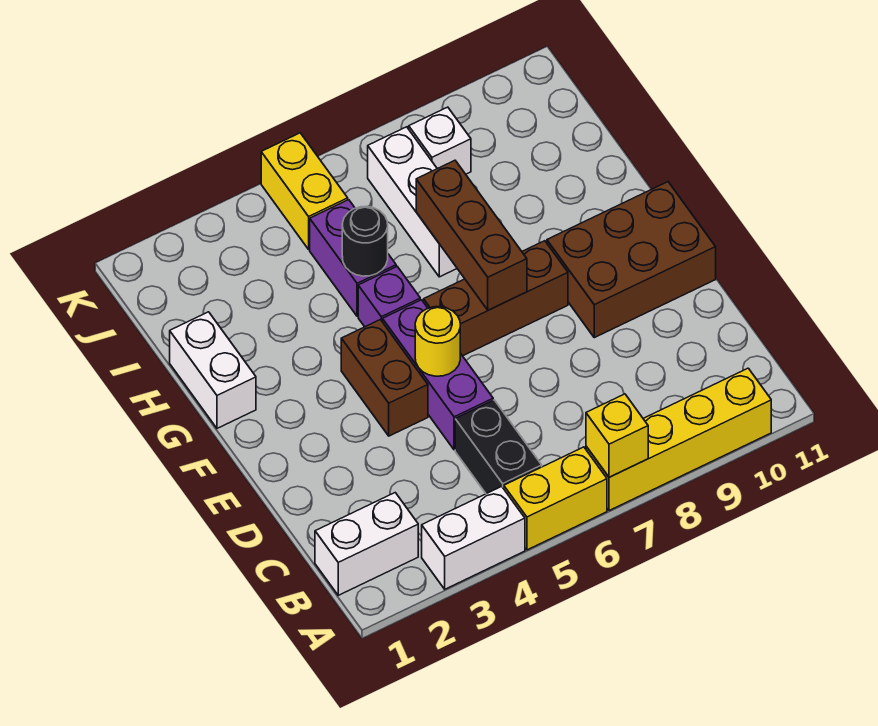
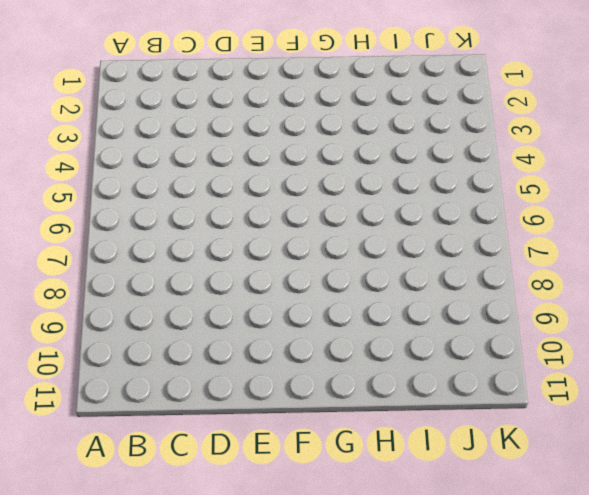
none -> white brick A3:A4 level 1
none -> yellow brick A5:A6 level 1
none -> yellow brick A7:A10 level 1

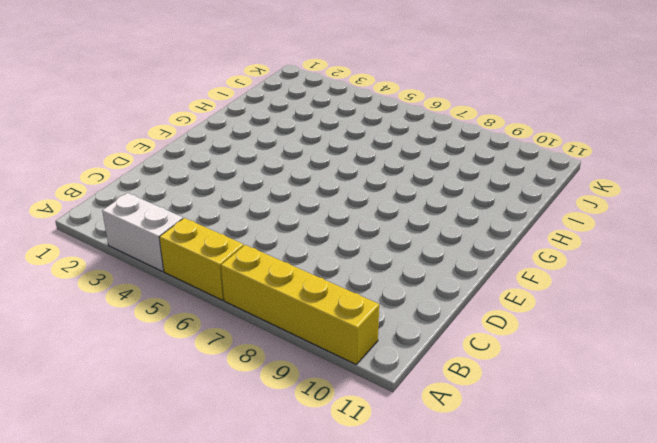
none -> white brick B1:B2 level 1
none -> black brick B5:C5 level 1
none -> purple brick D5:F5 level 1

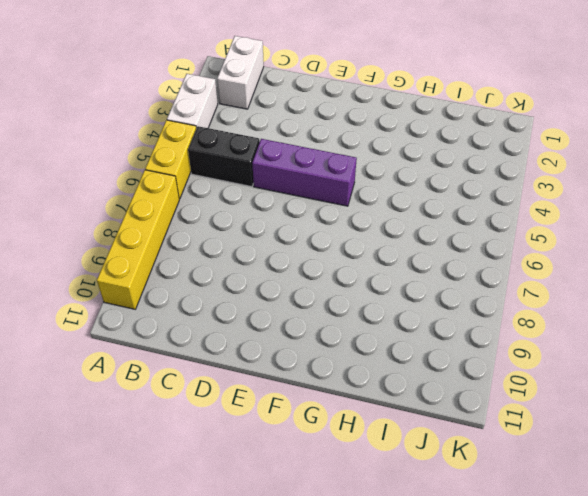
none -> brown brick E4:F4 level 1
none -> brown brick E9:F11 level 1
none -> brown brick F6:F8 level 1

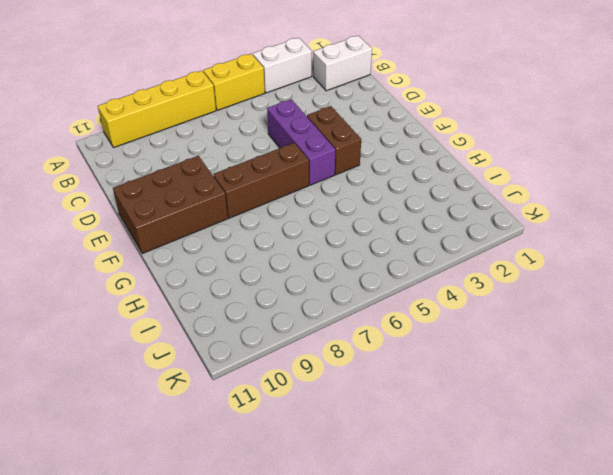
none -> black brick B5:C5 level 1
none -> white brick G1:H1 level 1
none -> purple brick G5 level 1

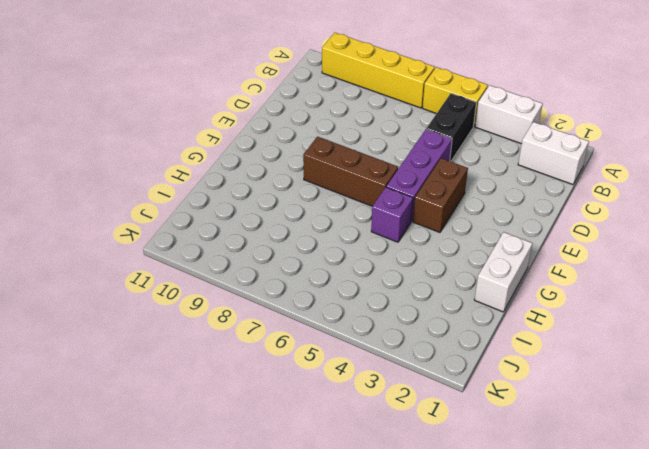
none -> brown brick E9:F11 level 1
none -> purple brick H5:I5 level 1
none -> white brick H7:J7 level 1

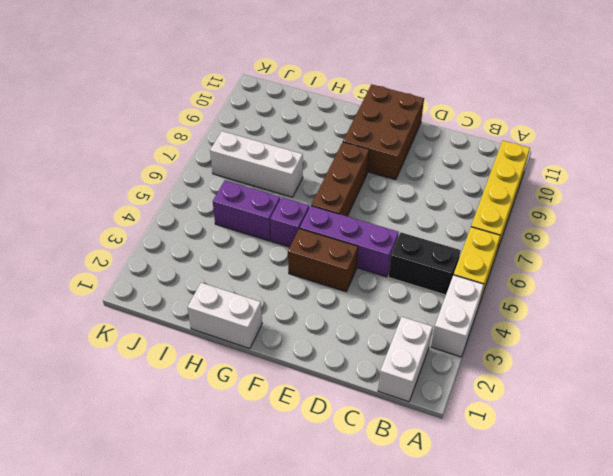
none -> yellow brick J5:K5 level 1
none -> white brick J8 level 1
none -> yellow brick A7 level 2

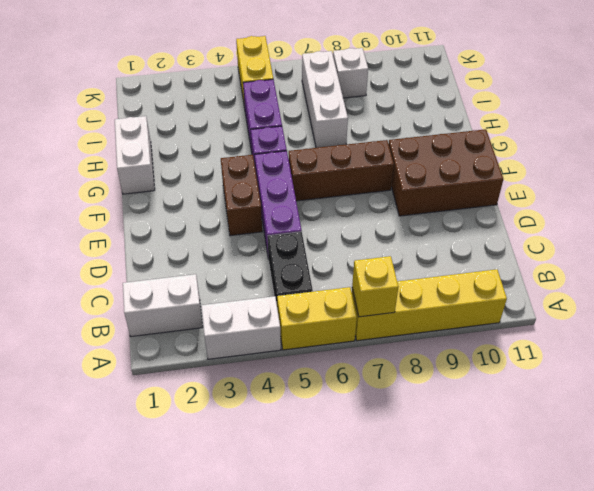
none -> yellow round brick E5 level 2
none -> brown brick F7:H7 level 2
none -> black round brick H5 level 2

